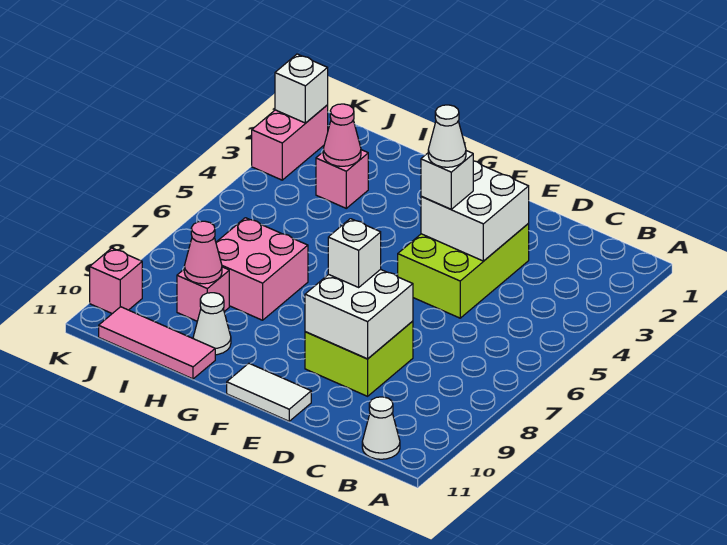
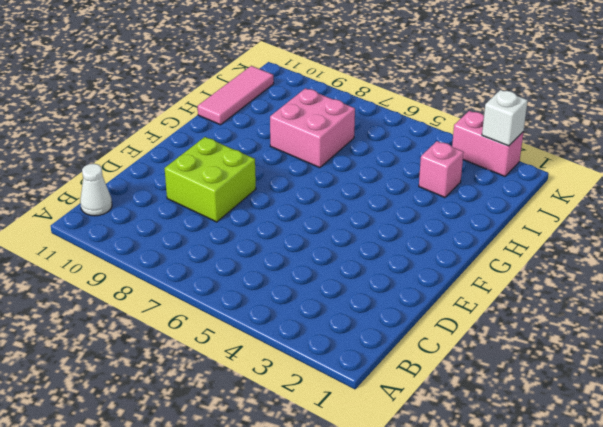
none -> lime brick D3:E5 level 1
none -> white tile E11:F11 level 1
none -> white cone H10 level 1

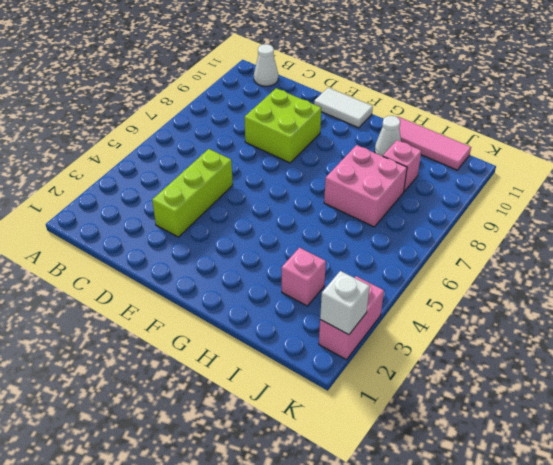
lime brick D3:D5 level 1 -> lime brick D3:E5 level 1
none -> pink brick K10 level 1
none -> white brick D3:E4 level 2
none -> white brick D8:E9 level 2

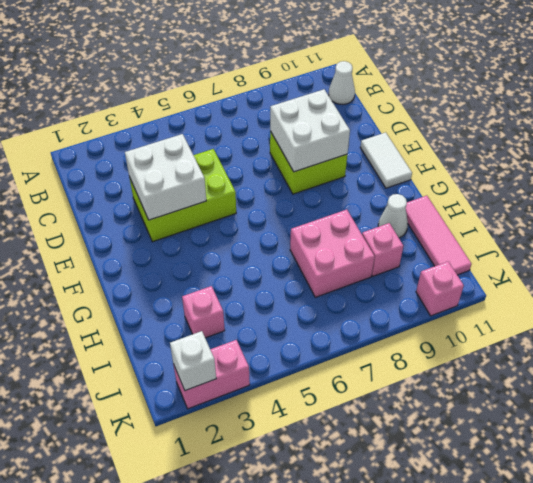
none -> pink cone I3 level 2
none -> pink cone I9 level 2
none -> white brick E4 level 3

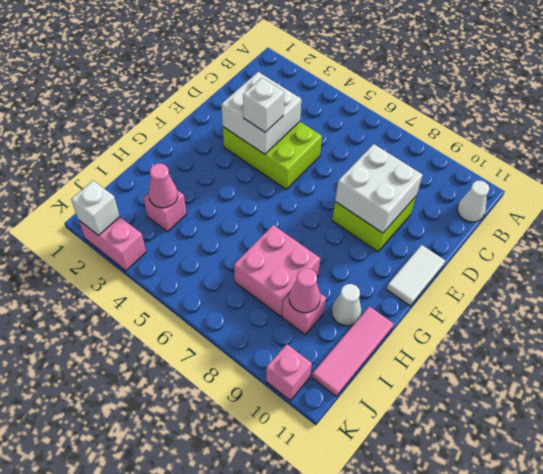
none -> white brick E8 level 3
none -> white cone E4 level 4

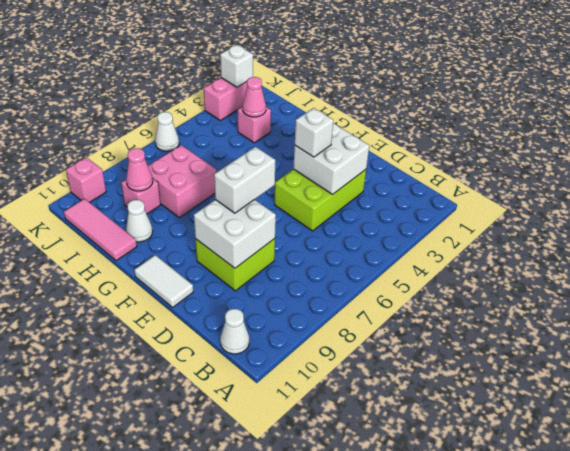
white brick E7:E8 level 3 -> white brick E8 level 3
white cone K6 level 1 -> white cone E4 level 4

